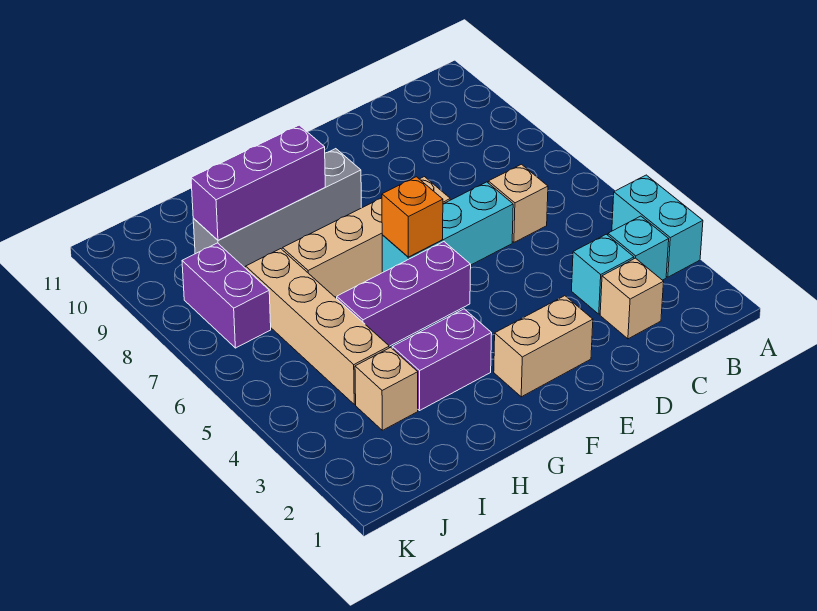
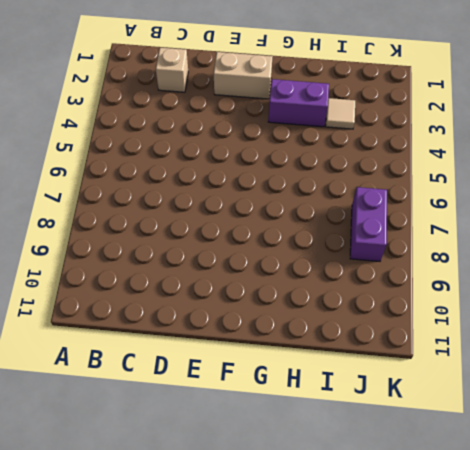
tan tile I3 level 1 -> tan brick I3 level 1
none -> cyan brick A3:A4 level 1
none -> cyan brick B3 level 1
none -> cyan brick C3 level 1

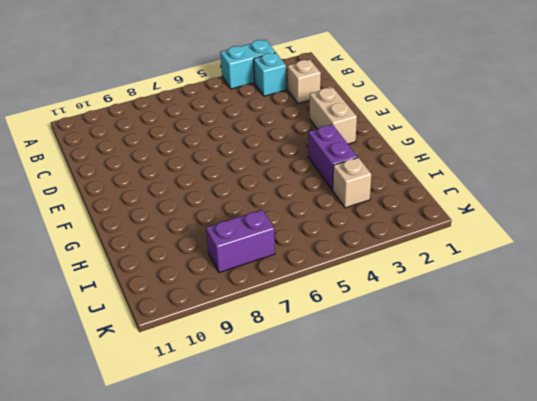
none -> cyan brick C3 level 1
none -> tan brick C6 level 1
none -> cyan brick D6:F6 level 1

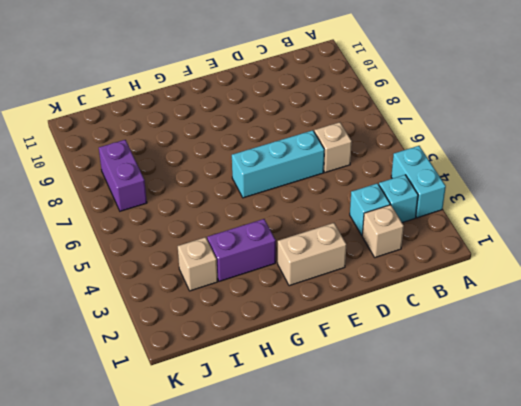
none -> tan brick E7:H7 level 1
none -> purple brick F5:H5 level 1
none -> grey brick F9:I9 level 1

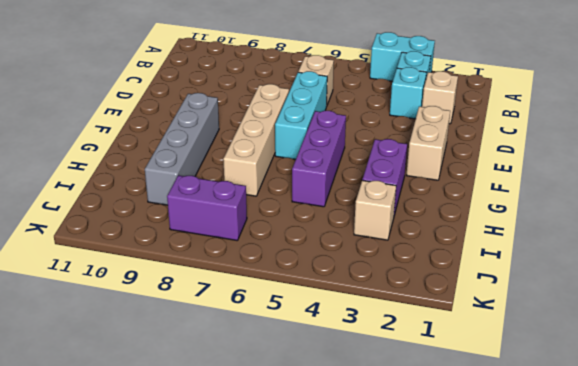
none -> tan brick I4:I7 level 1
none -> orange brick F6 level 2
none -> purple brick G9:I9 level 2

